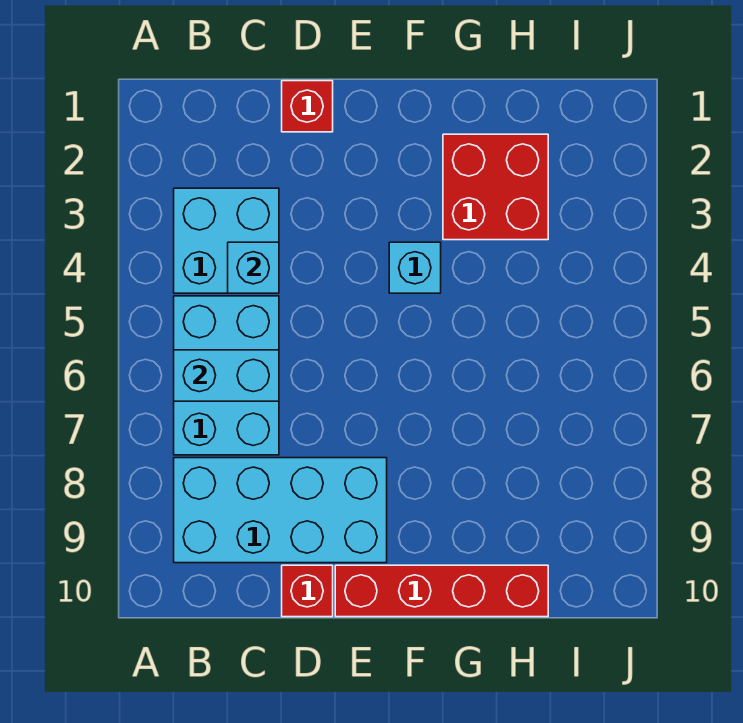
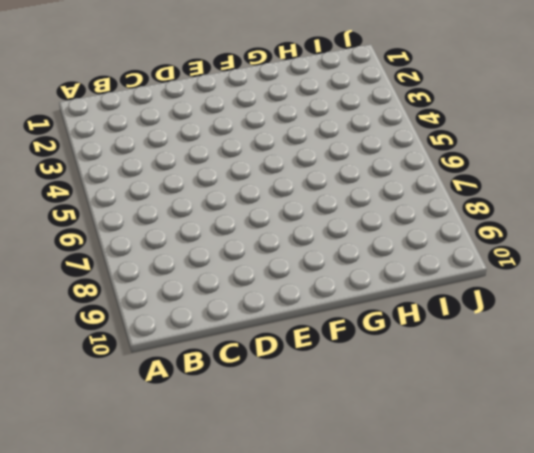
none -> cyan brick B3:C4 level 1
none -> cyan brick B5:C7 level 1

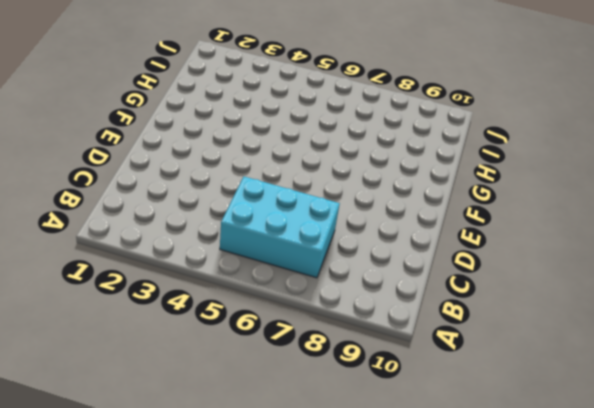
none -> cyan brick B3:C4 level 1
none -> cyan brick B8:E9 level 1

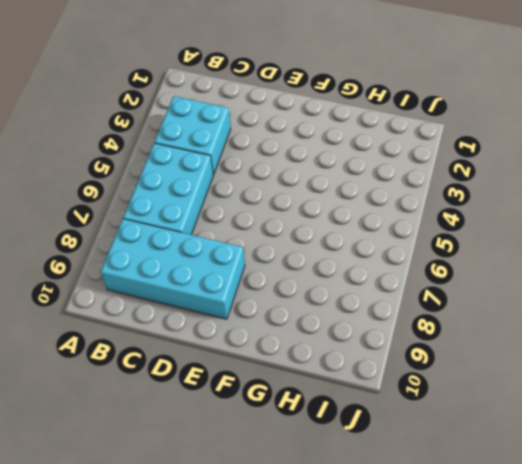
none -> red brick D1 level 1
none -> red brick D10 level 1

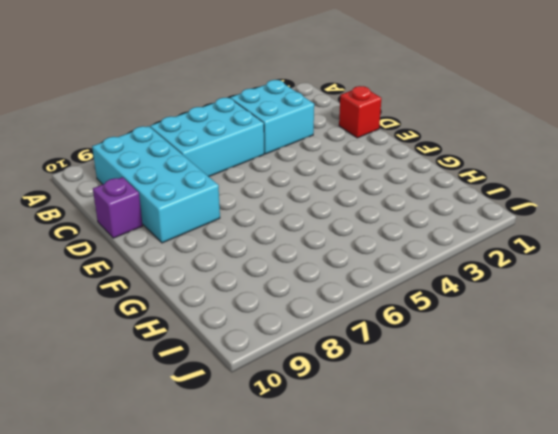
purple brick D10 level 1 -> red brick D10 level 1
none -> red brick E10:H10 level 1
none -> cyan brick F4 level 1

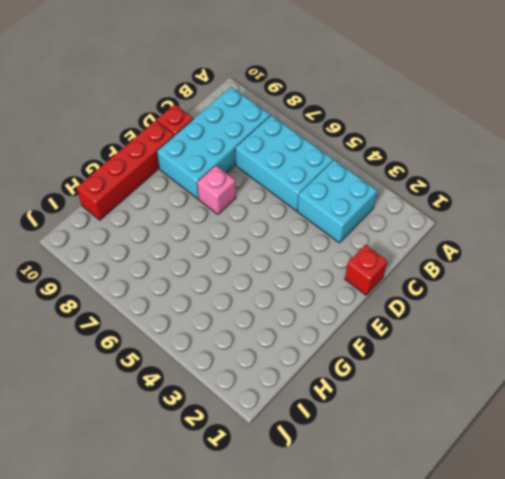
pink brick E7 level 1 -> none
none -> cyan brick F4 level 1
none -> red brick G2:H3 level 1

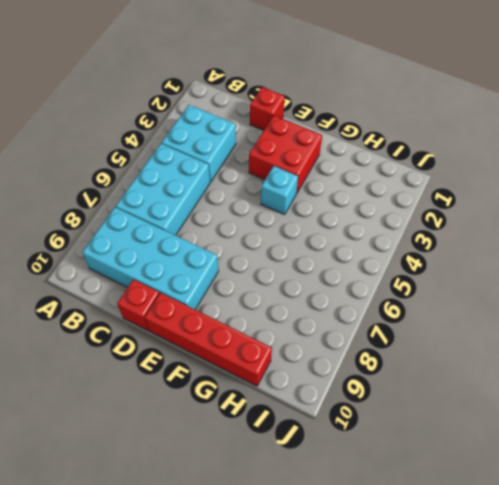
red brick E2:F3 level 1 -> red brick G2:H3 level 1
none -> cyan brick B6:C6 level 2
none -> cyan brick C4 level 2

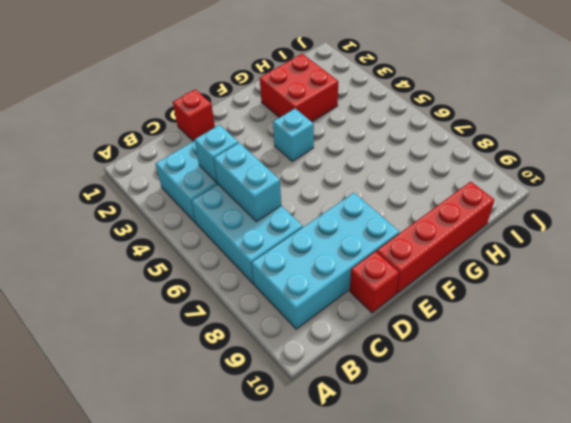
cyan brick C5:C6 level 2 -> cyan brick B6:C6 level 2

